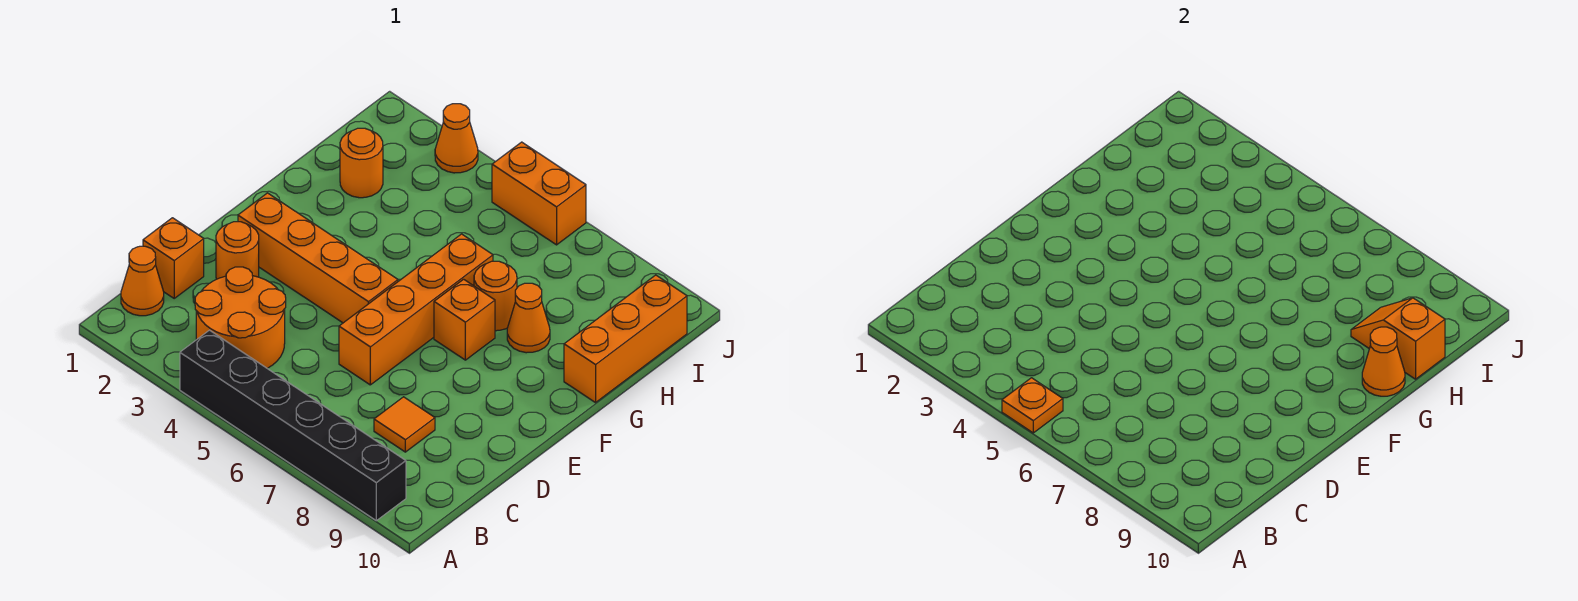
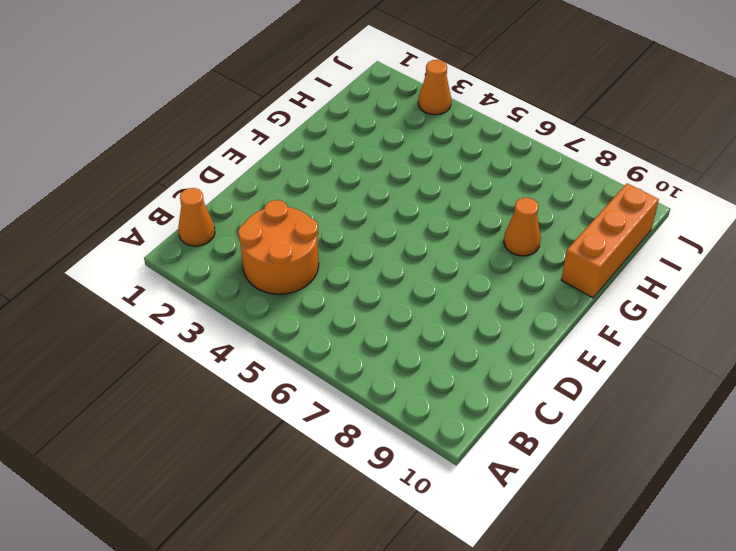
none -> black brick A4:A9 level 1
none -> orange brick C1 level 1
none -> orange tile C8 level 1

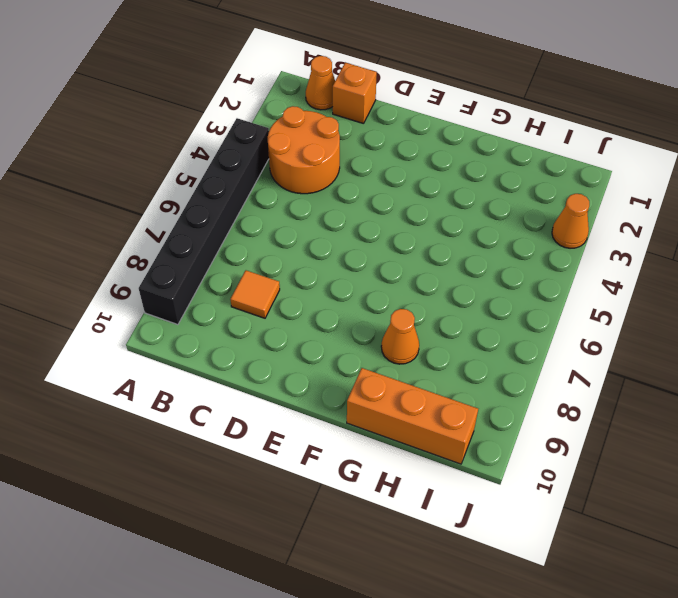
none -> orange round brick D2 level 1
none -> orange brick D6:G6 level 1
none -> orange brick E2:E5 level 1

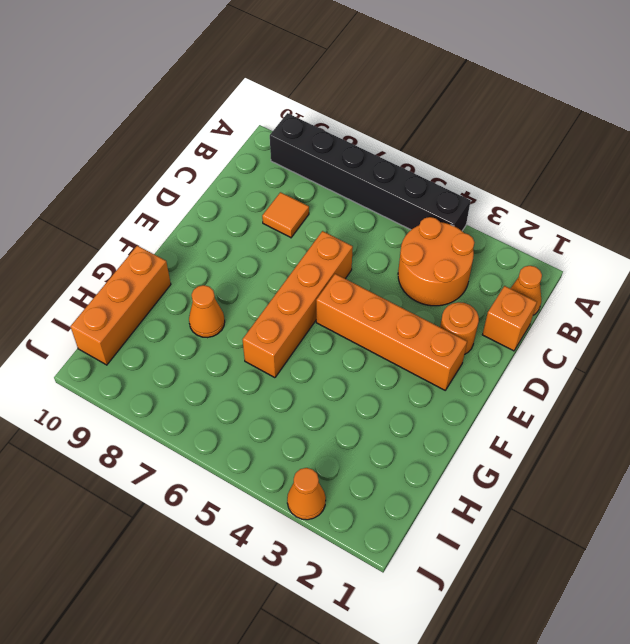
none -> orange brick F7 level 1
none -> orange round brick G7 level 1
none -> orange round brick H2 level 1

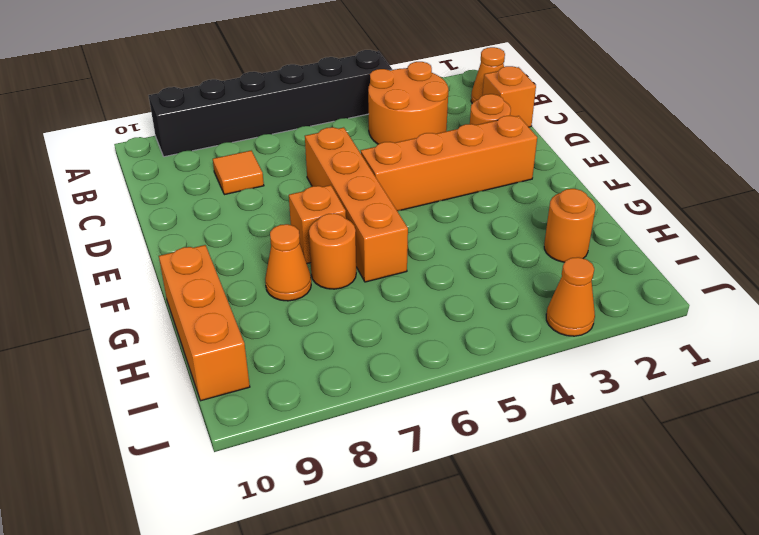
none -> orange brick J5:J6 level 1
none -> orange plate A5 level 2
none -> orange cone G10 level 2

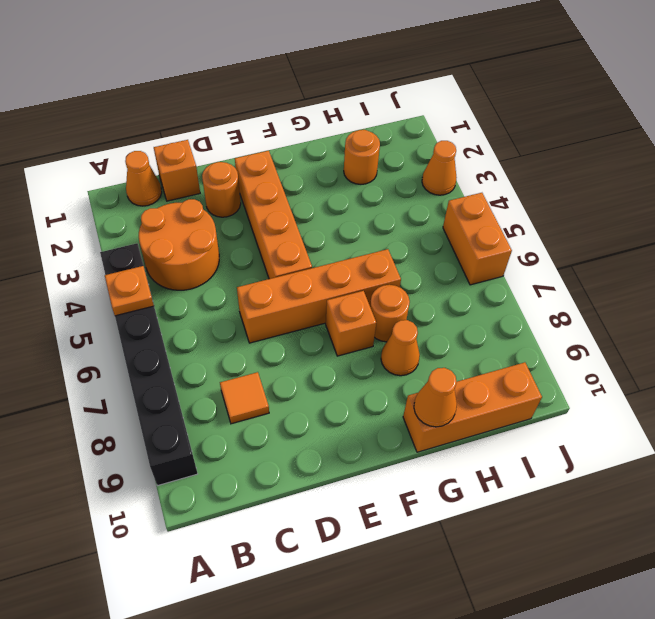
none -> orange slope H9:H10 level 2 top 10

